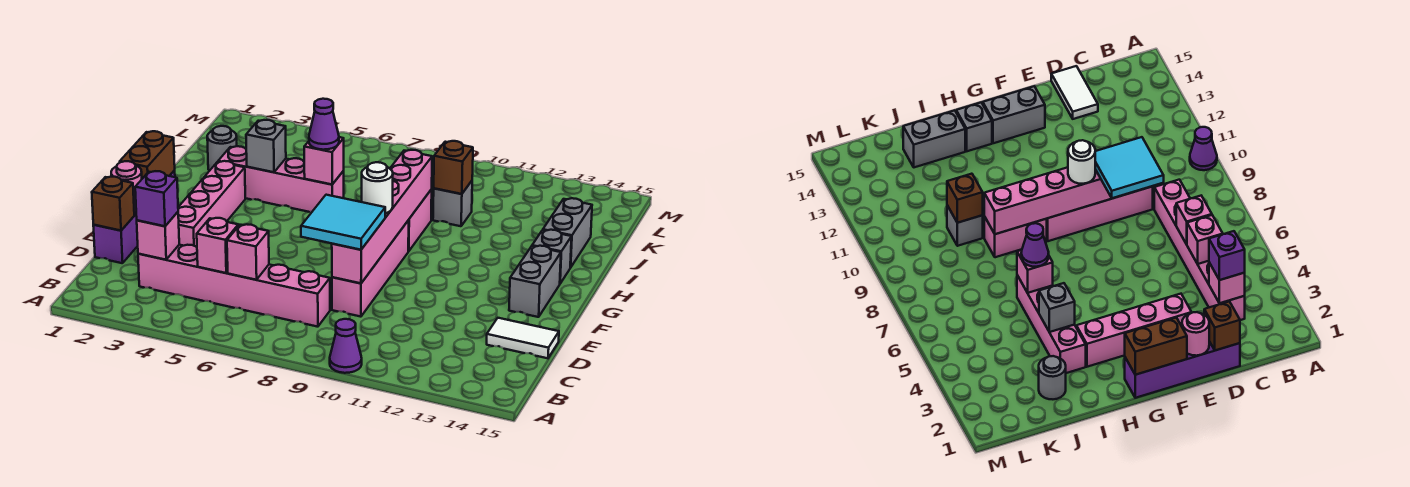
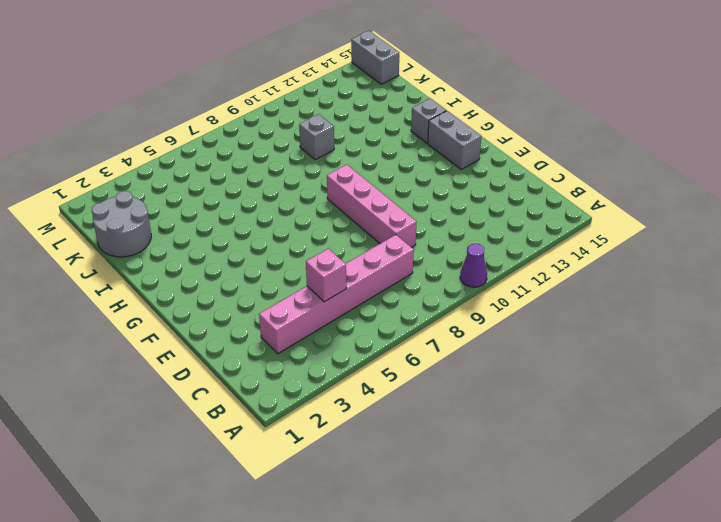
grey round brick J1:K2 level 1 -> grey round brick J2 level 1
grey brick L15:M15 level 1 -> grey brick I14:J14 level 1
none -> purple brick D1:G1 level 1
none -> white tile D14:D15 level 1
none -> pink brick E3:H3 level 1

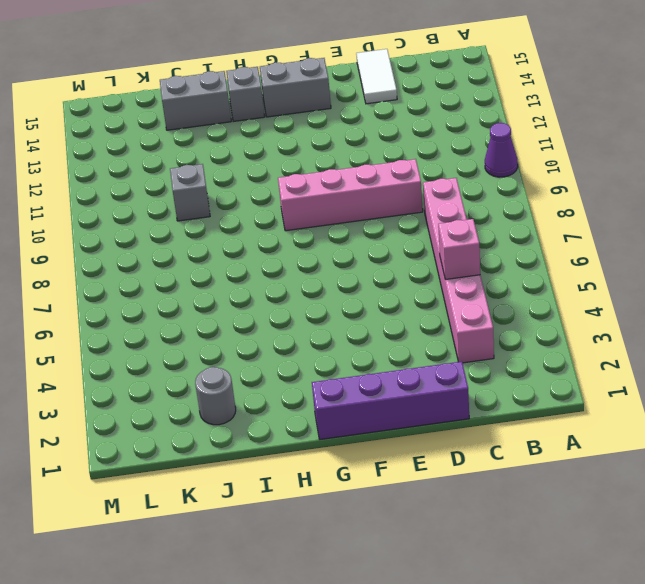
none -> pink brick E3:H3 level 1
none -> pink brick H9:I9 level 1
none -> pink brick I3:I6 level 1

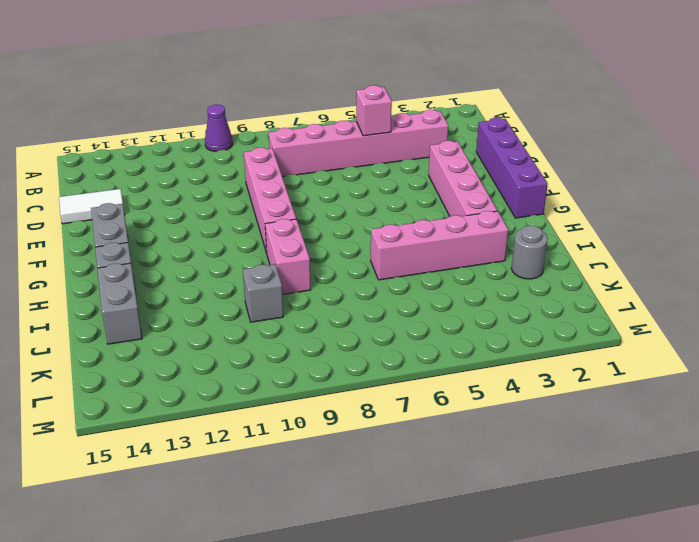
none -> pink brick C3 level 2
none -> pink brick C6 level 2
none -> brown brick D1 level 2

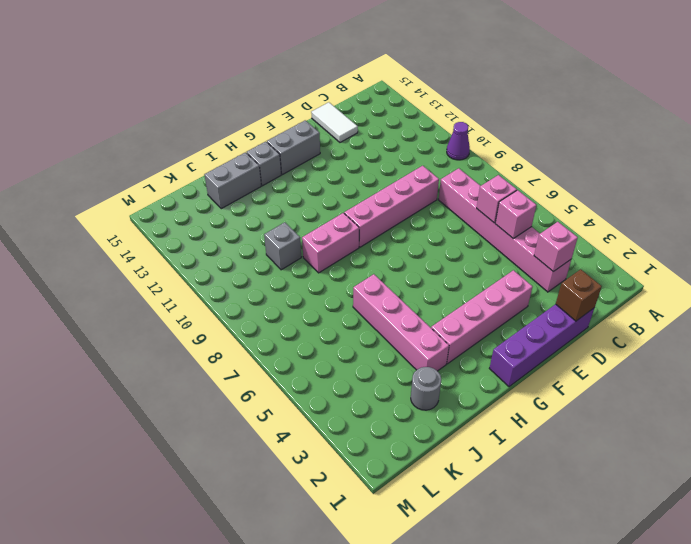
none -> pink brick D9:I9 level 2
none -> pink round brick E1 level 2
none -> brown brick F1:G1 level 2

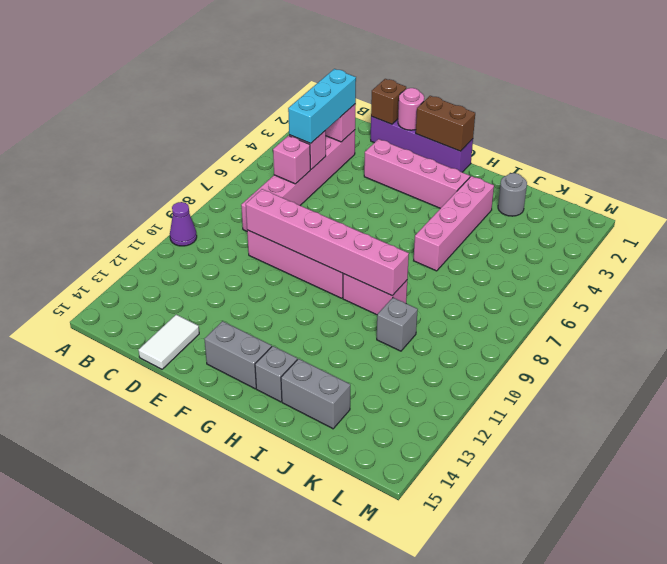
cyan brick C3:C5 level 3 -> purple brick C3 level 3
none -> grey brick I4 level 2
none -> pink brick I6 level 2
none -> brown brick J10 level 2

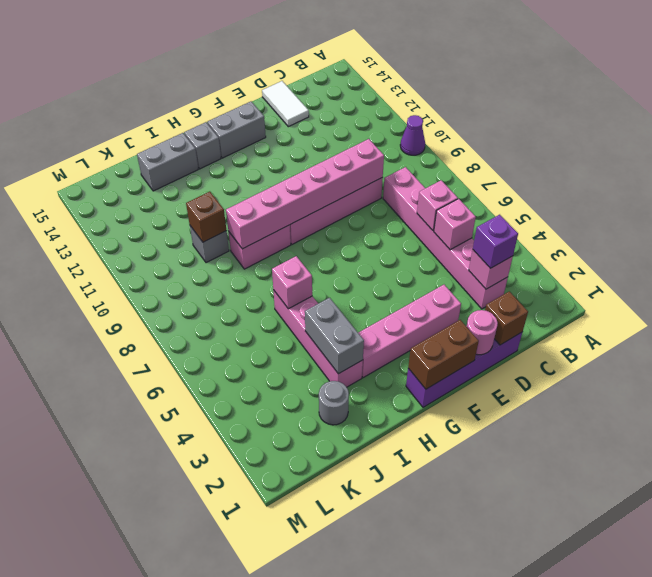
grey brick I3:I4 level 2 -> grey brick I4 level 2
none -> cyan tile D8:E9 level 3
none -> white round brick F9 level 3
none -> purple cone I6 level 3

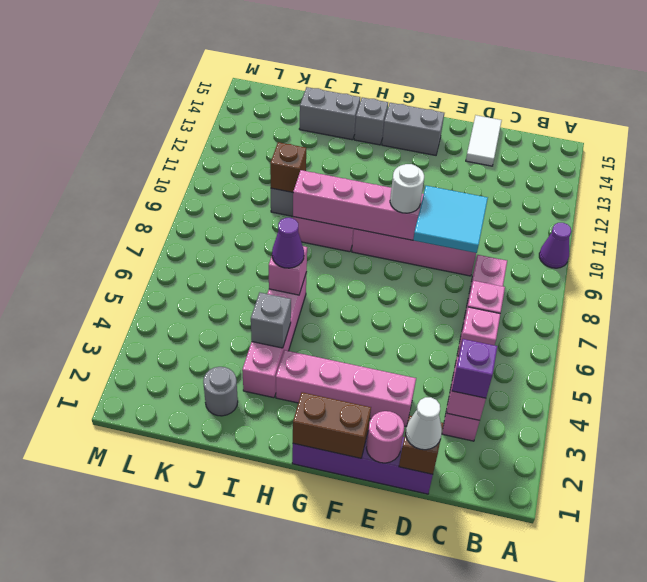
white cone D1 level 3 -> none

